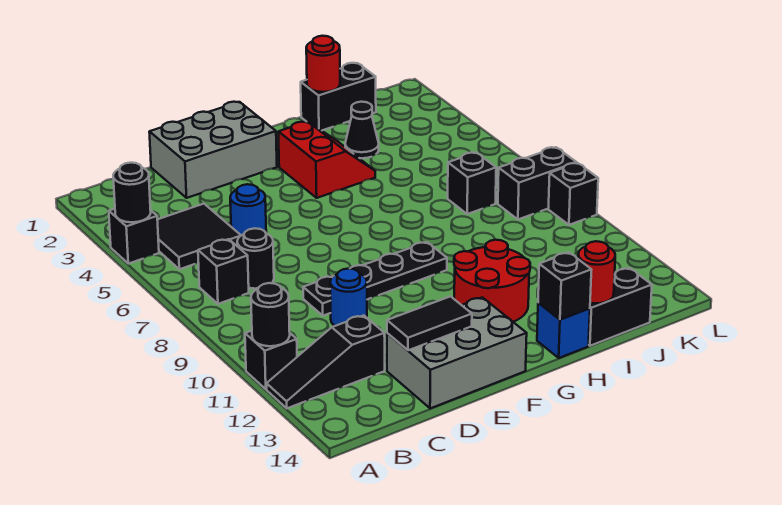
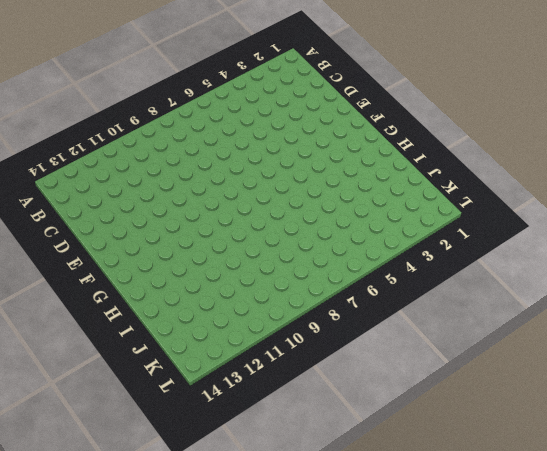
none -> black brick A4 level 1
none -> black brick A11 level 1
none -> black slope A12:C12 level 1 top C

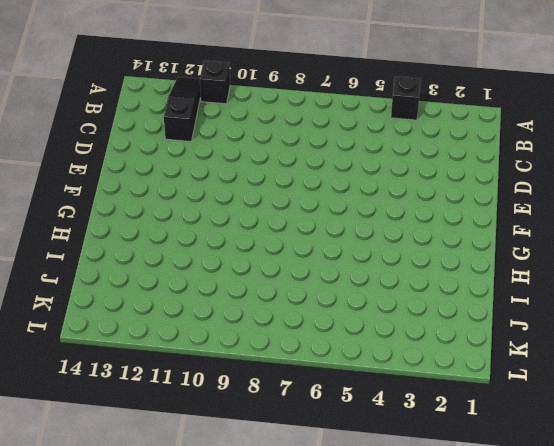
none -> black tile B4:C5 level 1
none -> black brick B7 level 1
none -> black round brick C7 level 1

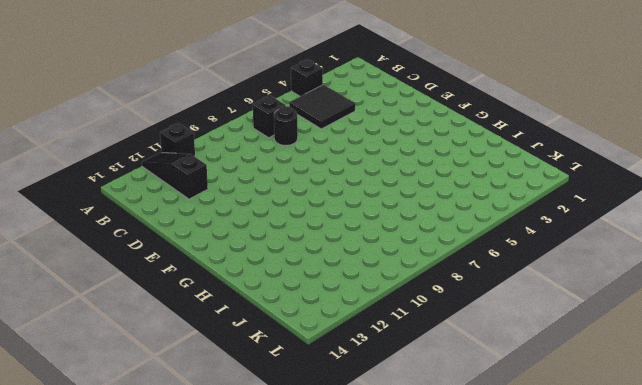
none -> grey brick D1:F2 level 1
none -> blue round brick D5 level 1
none -> black plate D9:G9 level 1

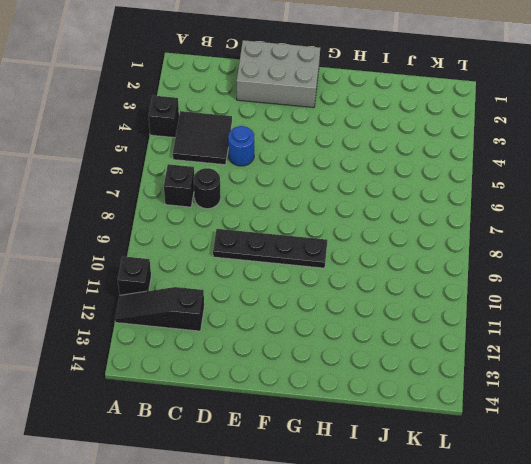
none -> blue round brick D10 level 1
none -> grey brick D13:F14 level 1
none -> red slope G3:H4 level 1 top G

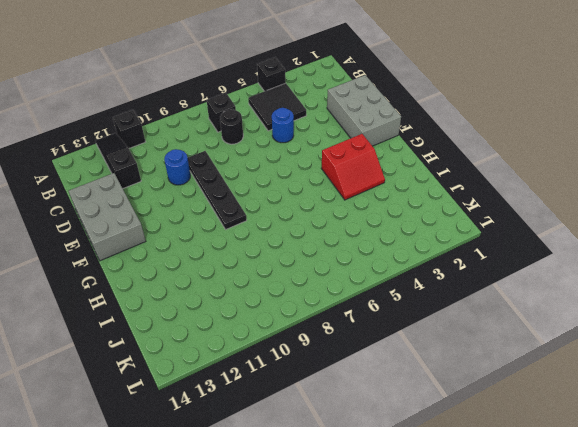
none -> red round brick G11:H12 level 1
none -> blue brick H14 level 1
none -> black brick I1:J1 level 1

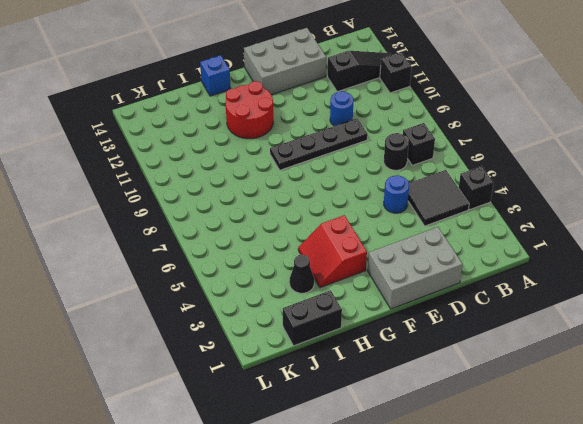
none -> black brick I14:J14 level 1
none -> black brick J7 level 1
none -> black brick K8:L8 level 1

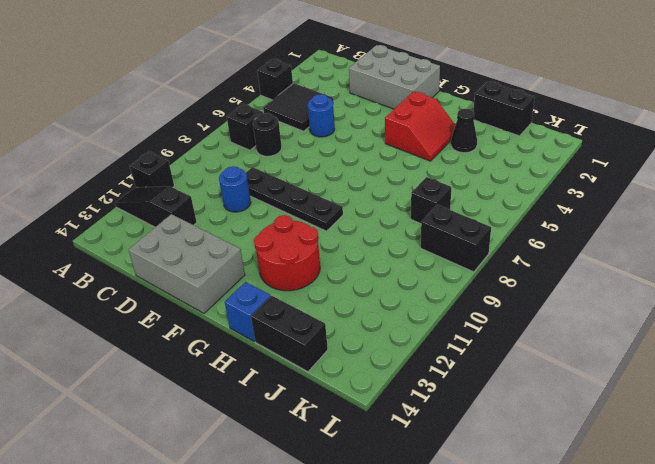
none -> black brick L9 level 1
none -> black round brick A4 level 2
none -> black round brick A11 level 2

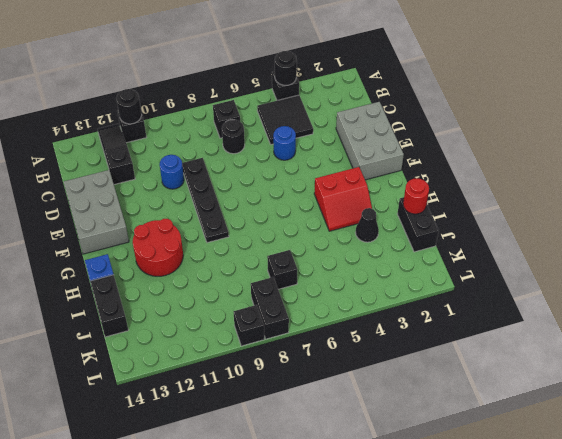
none -> black tile D13:E13 level 2
none -> black brick H14 level 2
none -> red round brick I14 level 2

